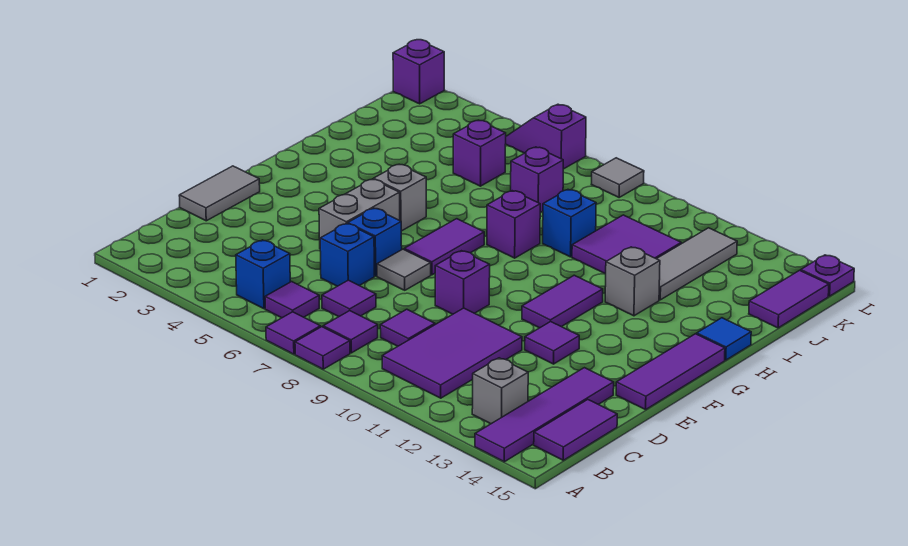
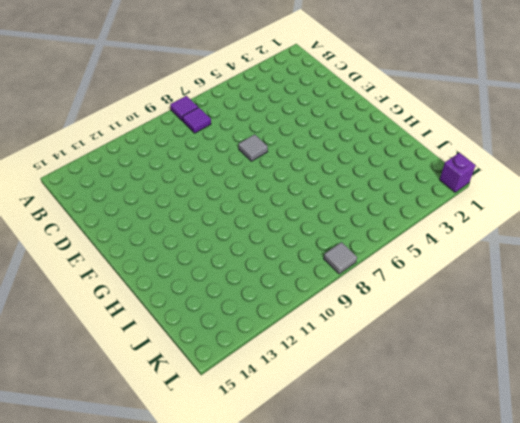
none -> purple tile A7 level 1
none -> purple tile A14:D14 level 1
none -> blue brick B5 level 1
none -> purple tile B6 level 1

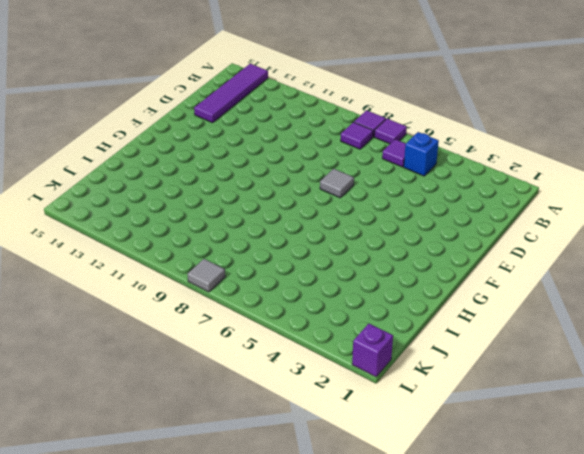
none -> purple tile B10:D11 level 1
none -> grey brick B13 level 1
none -> purple tile B15:C15 level 1
none -> purple tile C7 level 1

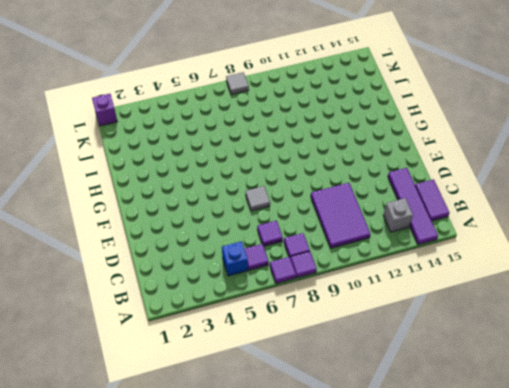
none -> purple tile C9 level 1
none -> grey tile D1:E1 level 1
none -> blue brick D6 level 1
none -> grey brick E5:F5 level 1

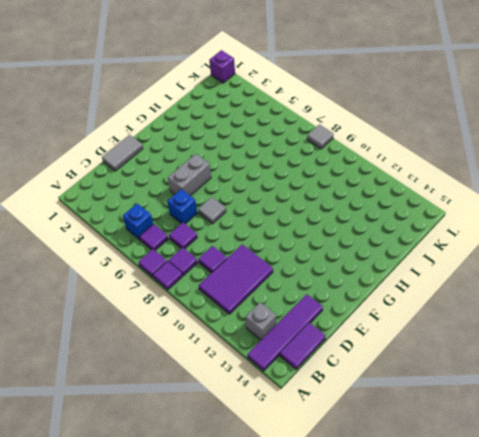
none -> blue brick E6 level 1
none -> purple brick E9 level 1
none -> purple tile E12 level 1
none -> purple tile E15:G15 level 1

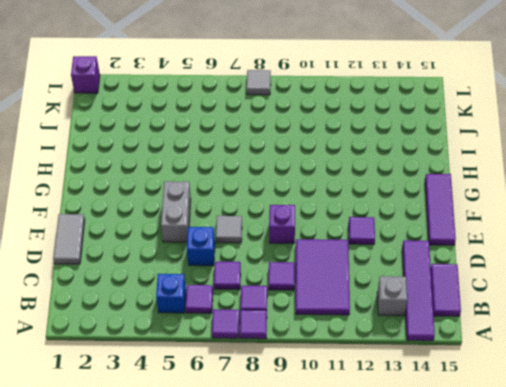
none -> blue brick E6 level 1
none -> purple tile F7:G7 level 1
none -> purple tile F11:G11 level 1
none -> grey brick G5 level 1

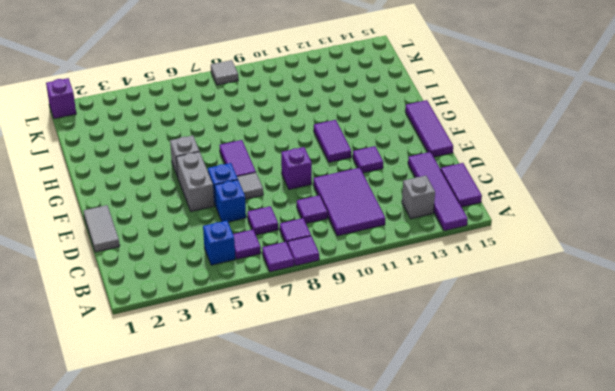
none -> purple brick H8 level 1
none -> grey brick H12 level 1
none -> blue tile H15 level 1
none -> blue brick I9 level 1

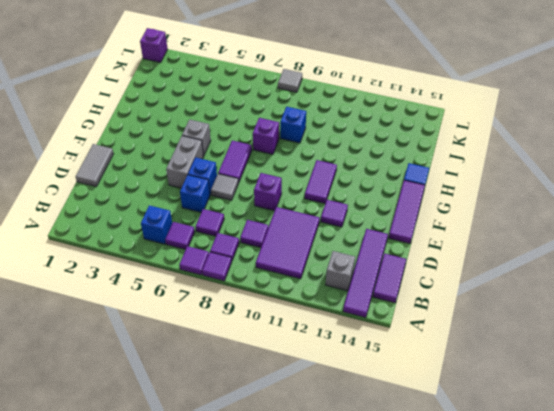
none -> grey brick H12 level 1
none -> purple tile I10:J11 level 1
none -> grey tile I12:K12 level 1
none -> purple brick J5 level 1

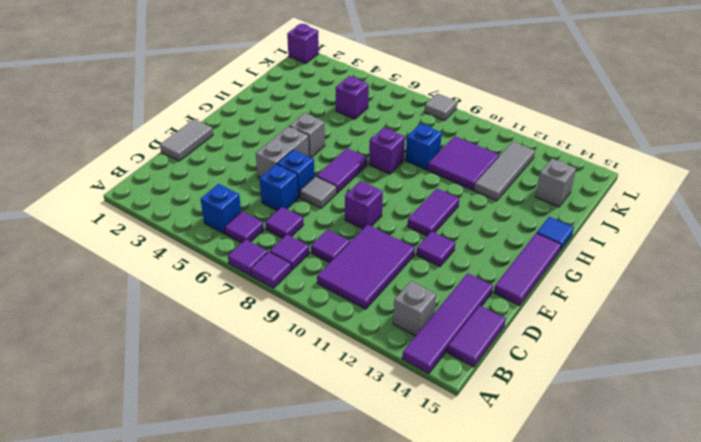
grey brick J14 level 1 -> grey brick H12 level 1
none -> purple brick J7 level 1
none -> purple tile J15:K15 level 1
none -> purple slope L5:L6 level 1 top 6
none -> purple plate L15 level 1

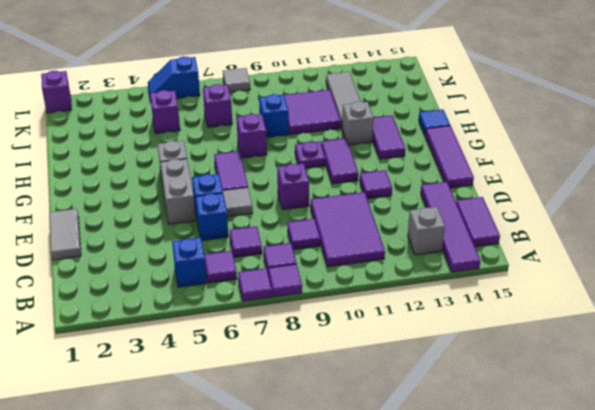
purple plate G10 level 1 -> purple plate L15 level 1
purple tile G13:H13 level 1 -> purple tile J15:K15 level 1
blue slope L5:L6 level 1 top 6 -> purple slope L5:L6 level 1 top 6

